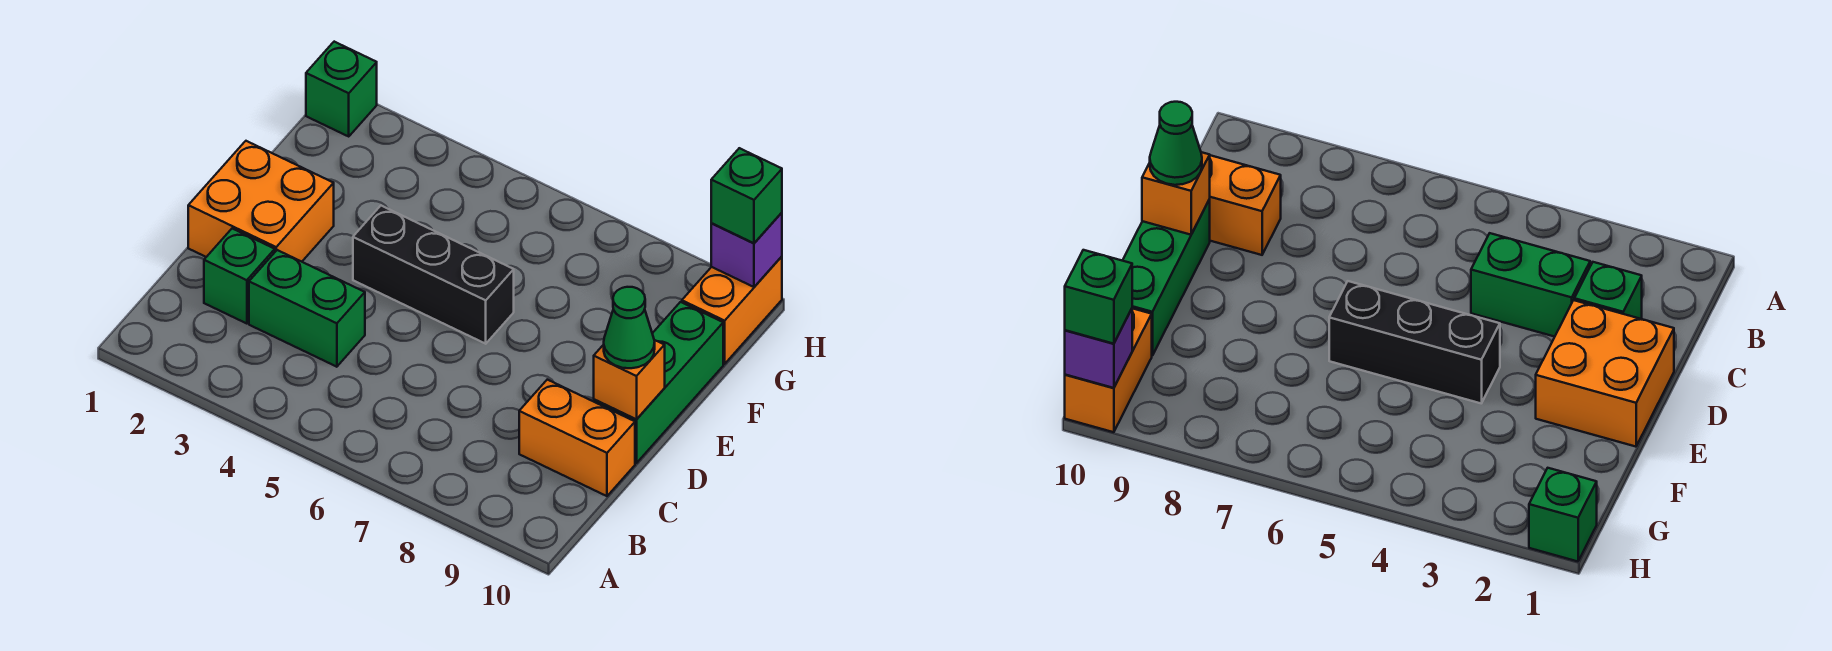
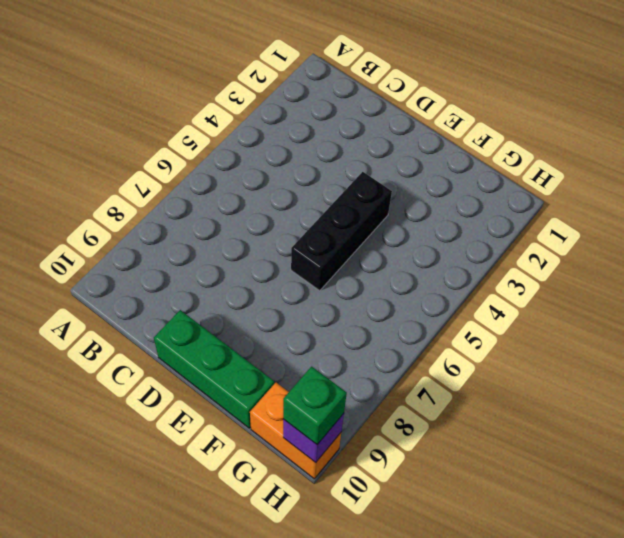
none -> green brick C2 level 1
none -> green brick C3:C4 level 1
none -> orange brick C9:C10 level 1

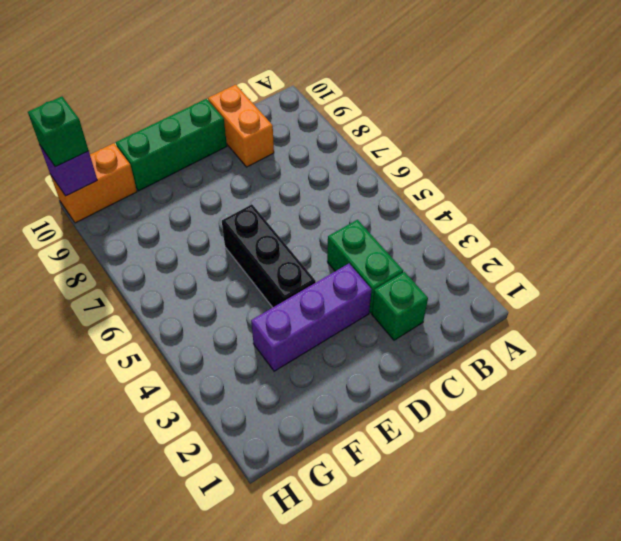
purple brick D3:F3 level 1 -> none
none -> orange brick D1:E2 level 1
none -> green brick H1 level 1
none -> orange brick D10 level 2

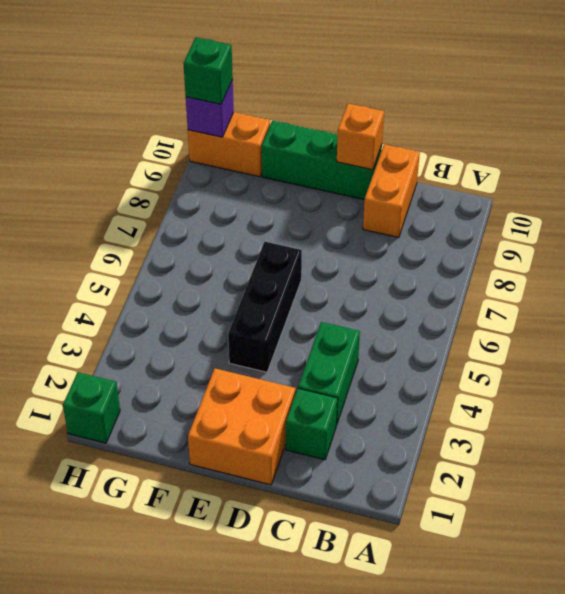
none -> green cone D10 level 3

